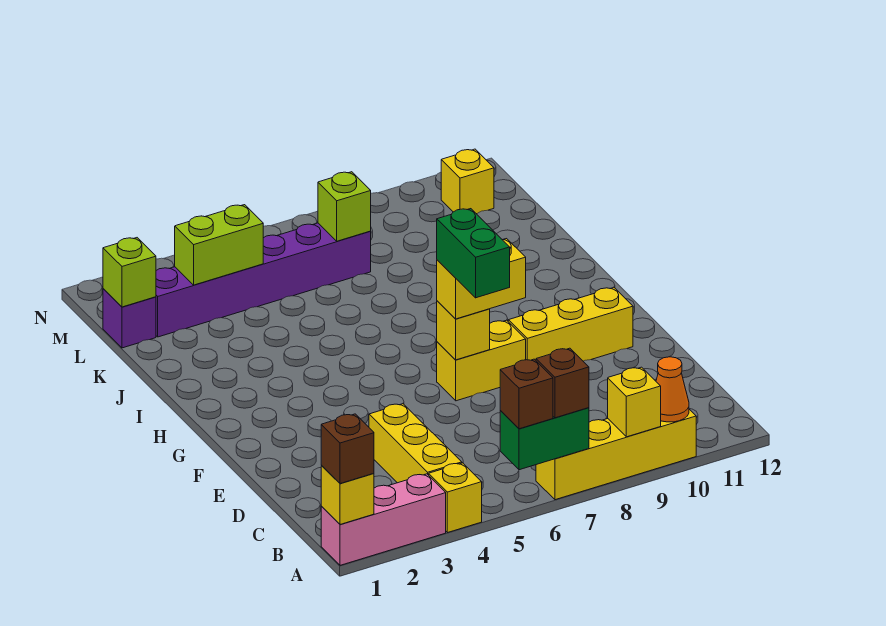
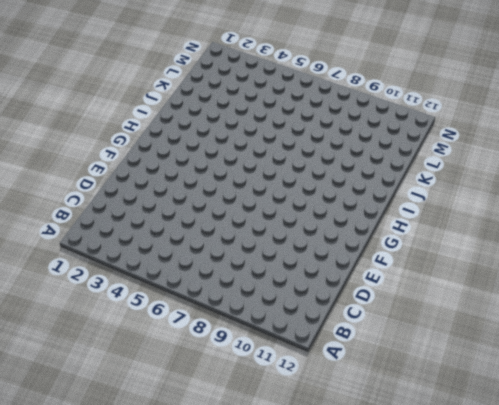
none -> pink brick A1:A3 level 1
none -> yellow brick A4 level 1
none -> yellow brick A7:A10 level 1

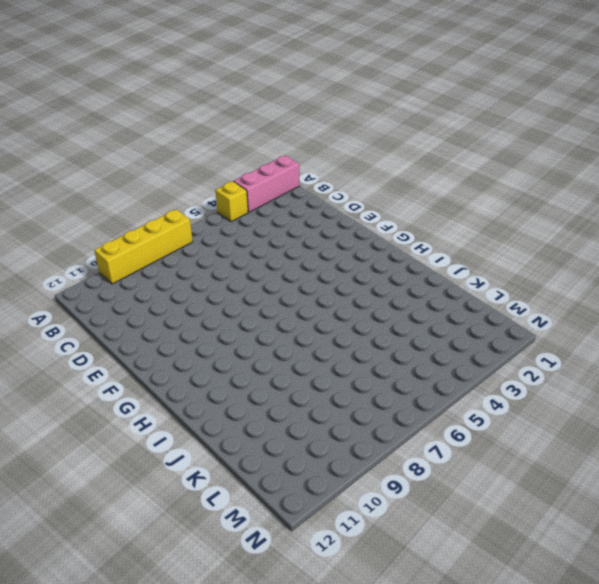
none -> yellow brick B4:D4 level 1
none -> yellow brick F7:F8 level 1
none -> yellow brick F9:F11 level 1

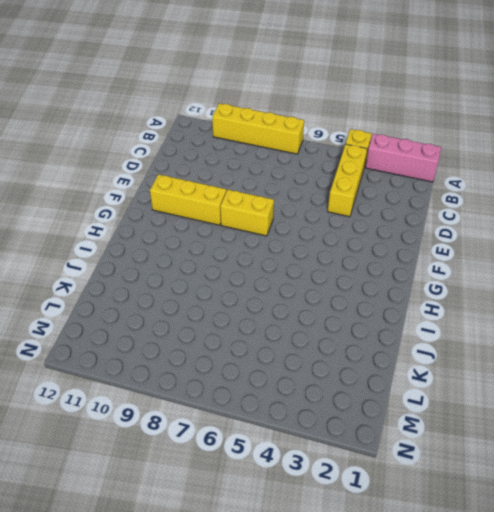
none -> purple brick L1 level 1
none -> purple brick L2:L7 level 1
none -> yellow brick M11 level 1

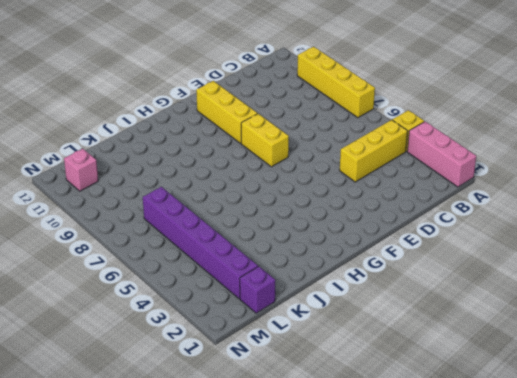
pink brick M11 level 1 -> yellow brick M11 level 1
none -> yellow brick A1 level 2
none -> green brick A6:A7 level 2
none -> yellow brick A9 level 2

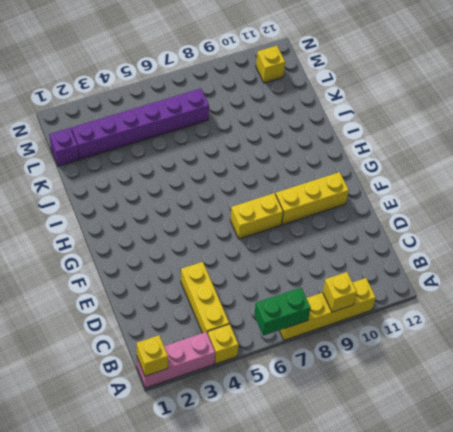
none -> orange cone A10 level 2
none -> yellow brick F7 level 2
none -> lime brick L1 level 2

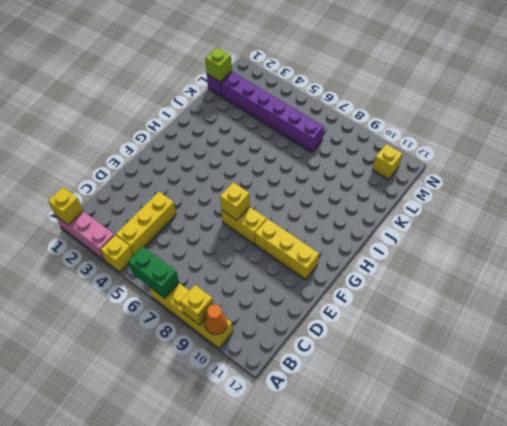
none -> lime brick L3:L4 level 2
none -> lime brick L7 level 2
none -> brown brick A1 level 3

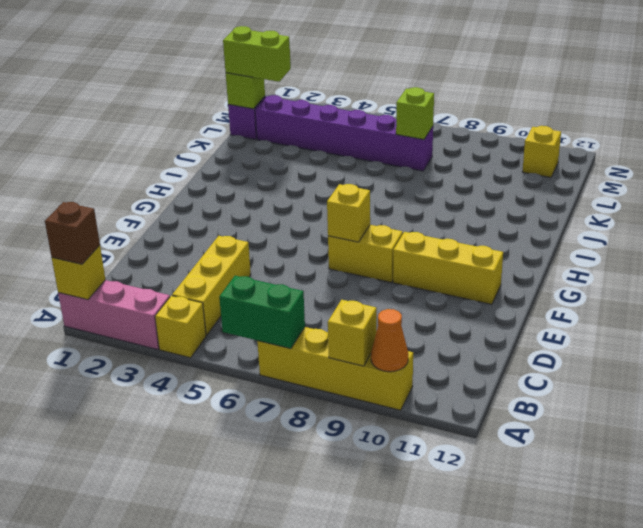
lime brick L1:L2 level 3 -> lime brick L3:L4 level 2
none -> brown brick A6 level 3
none -> brown brick A7 level 3
none -> yellow brick F7:F8 level 3

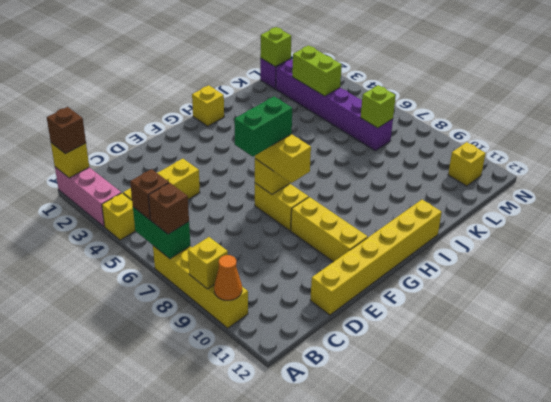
yellow brick D12:I12 level 1 -> none
yellow brick H1 level 1 -> none

